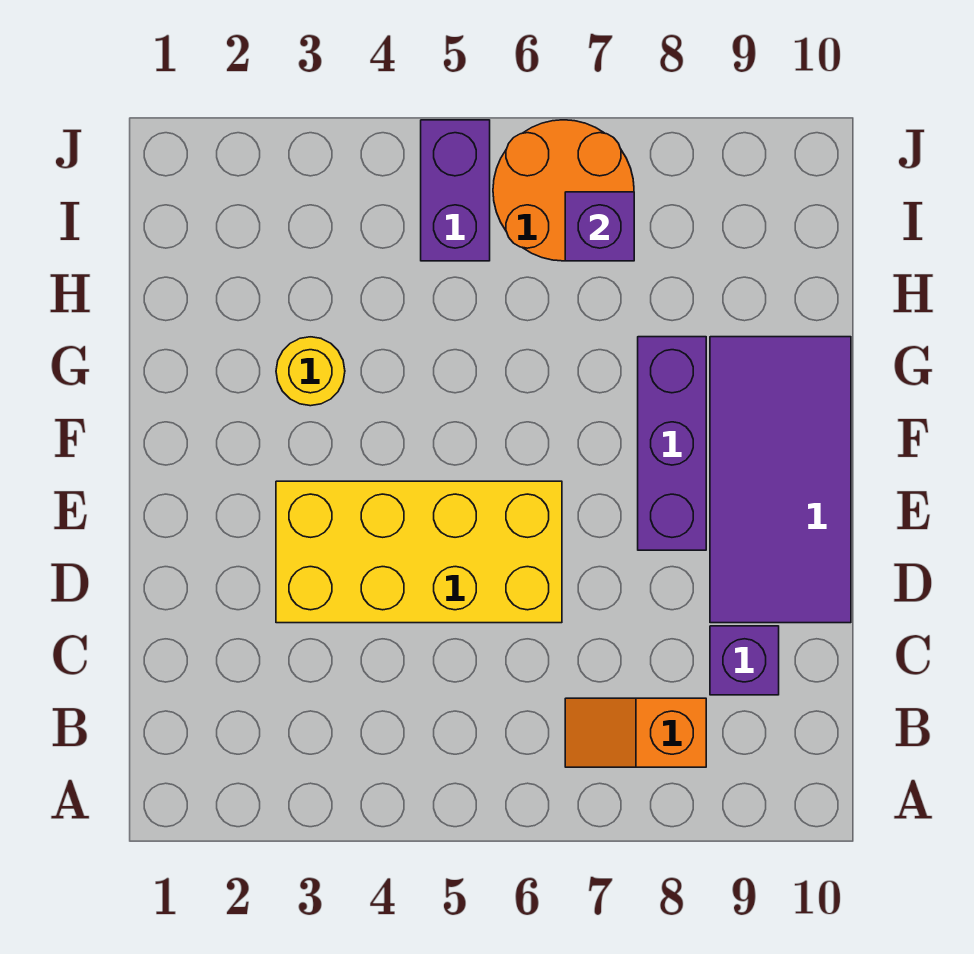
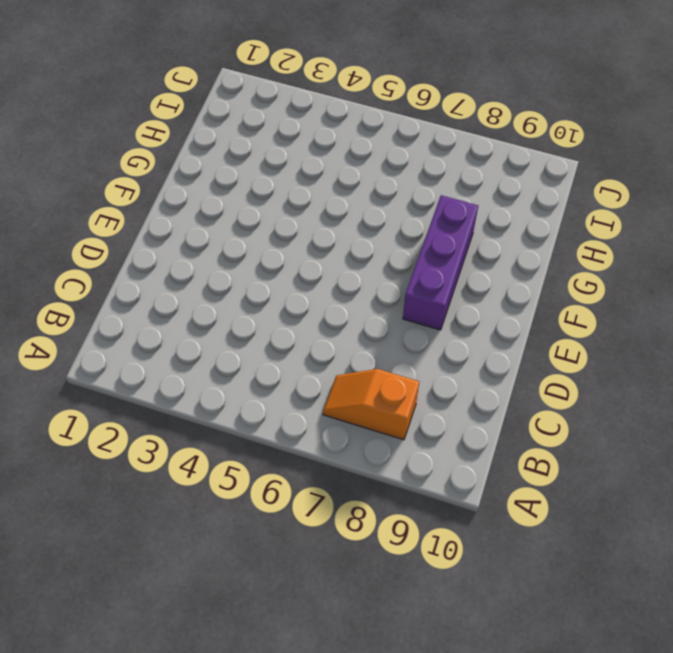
none -> purple brick C9 level 1
none -> yellow brick D3:E6 level 1

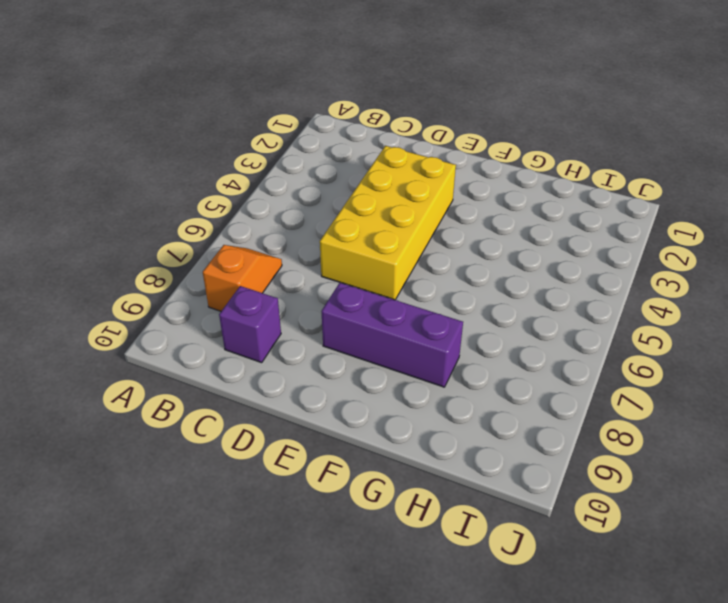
none -> purple tile D9:G10 level 1
none -> yellow round brick G3 level 1

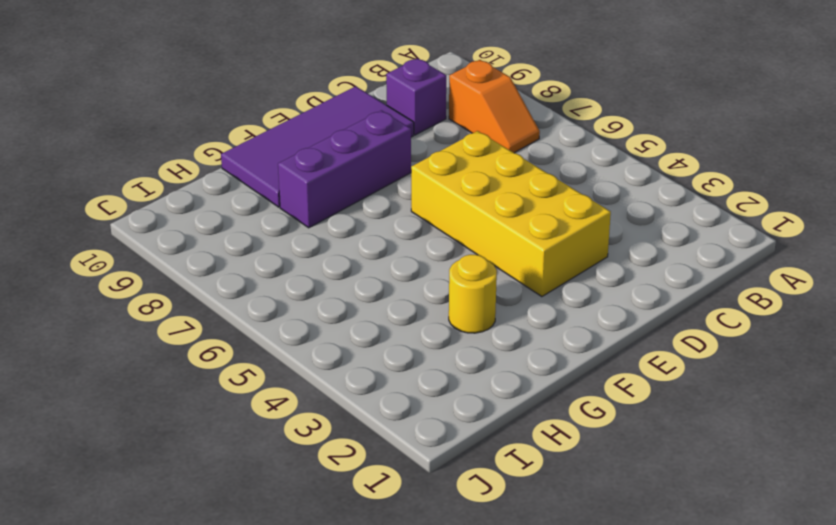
none -> purple brick I5:J5 level 1
none -> orange round brick I6:J7 level 1

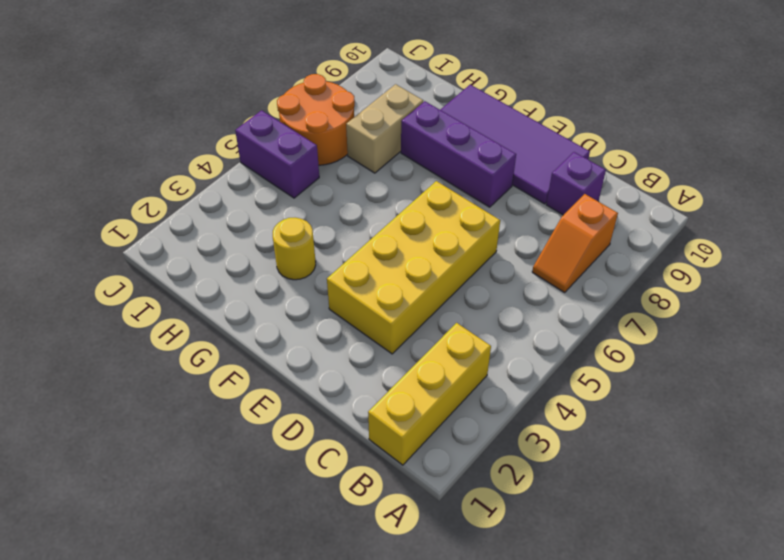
yellow brick B1:B3 level 1 -> none
tan brick H7:H8 level 1 -> none
none -> purple brick I7 level 2

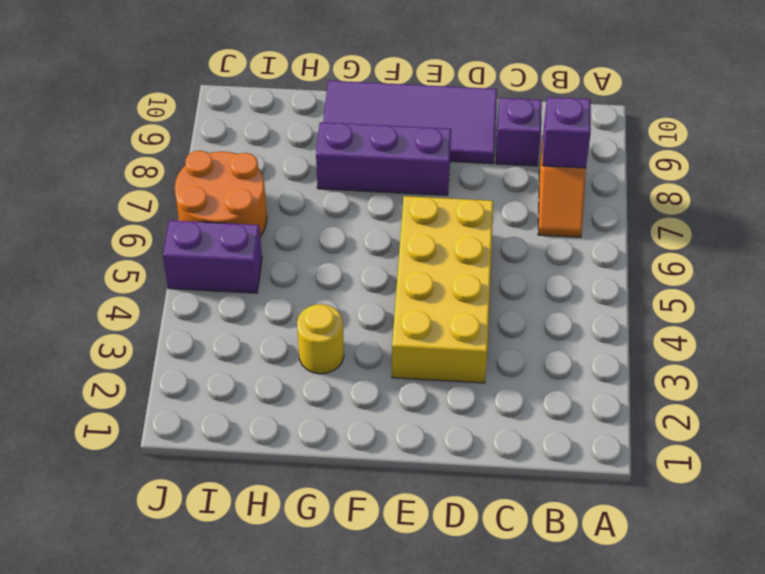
purple brick B8 level 2 -> purple brick I7 level 2

